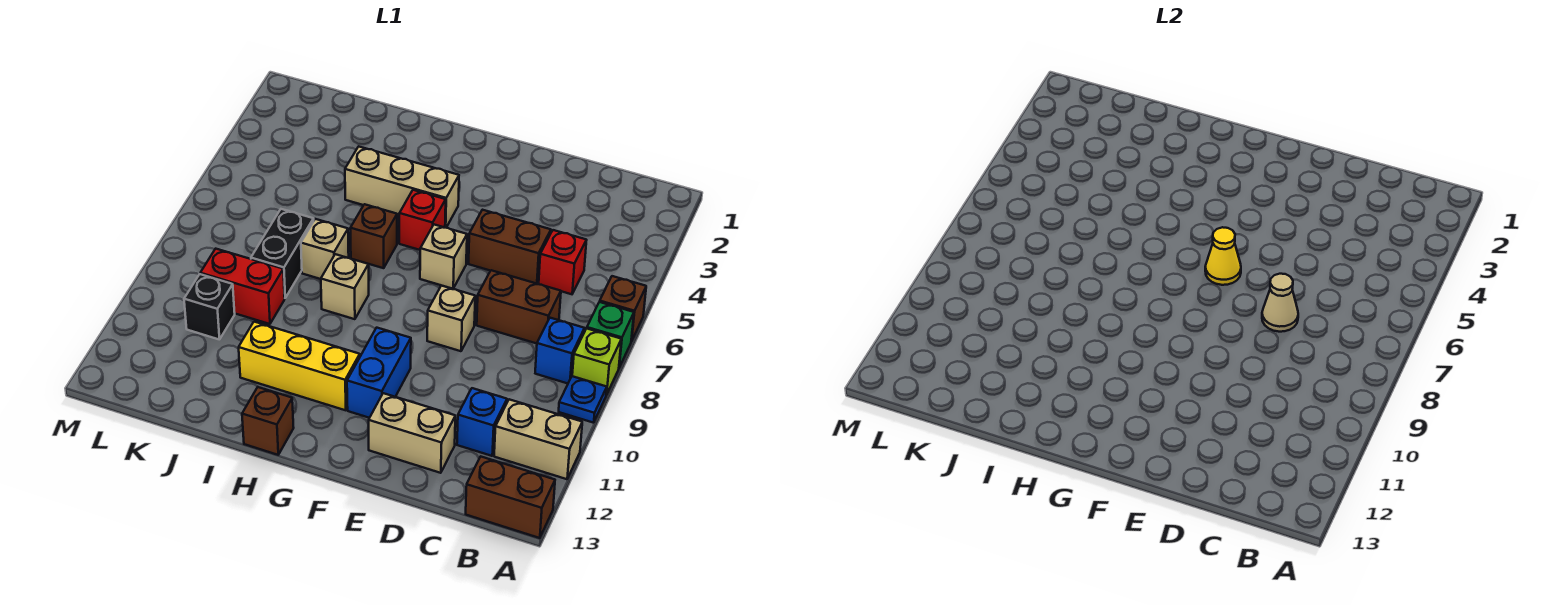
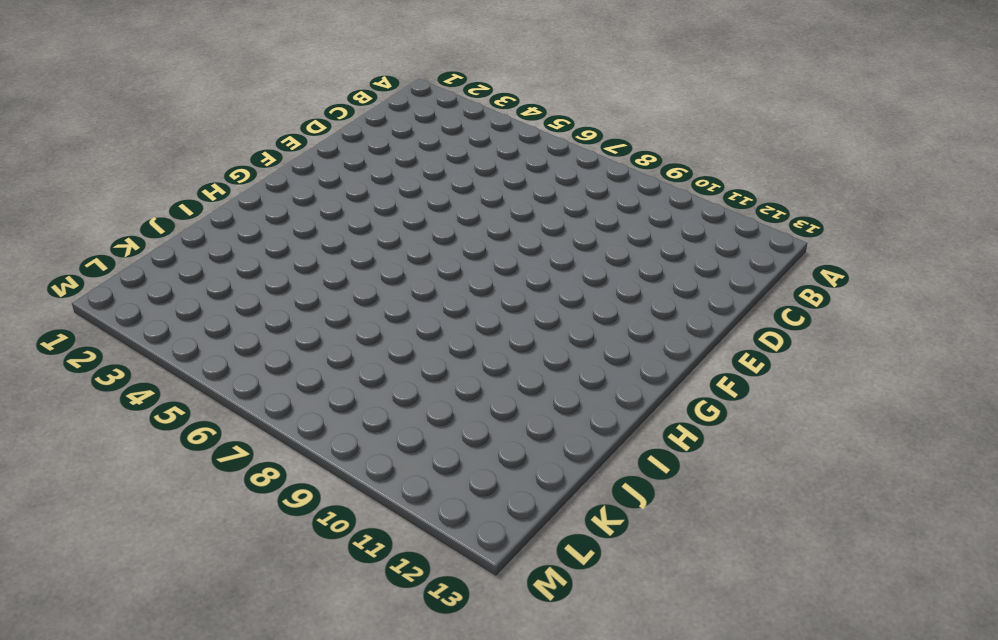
none -> brown brick A6 level 1
none -> green brick A7 level 1
none -> lime brick A8 level 1

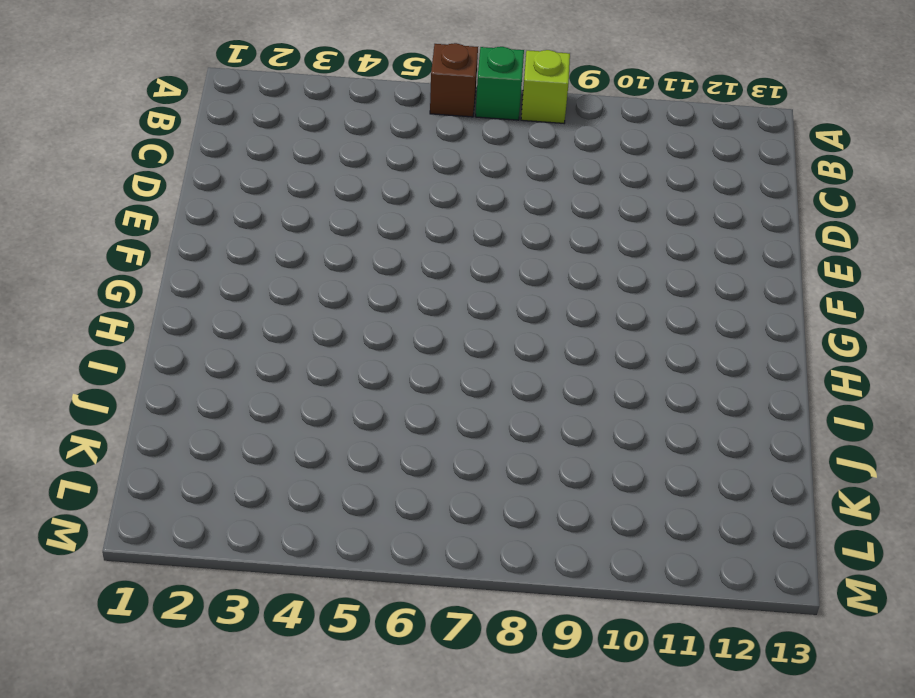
none -> blue plate A9 level 1
none -> tan brick A11:B11 level 1
none -> brown brick A13:B13 level 1

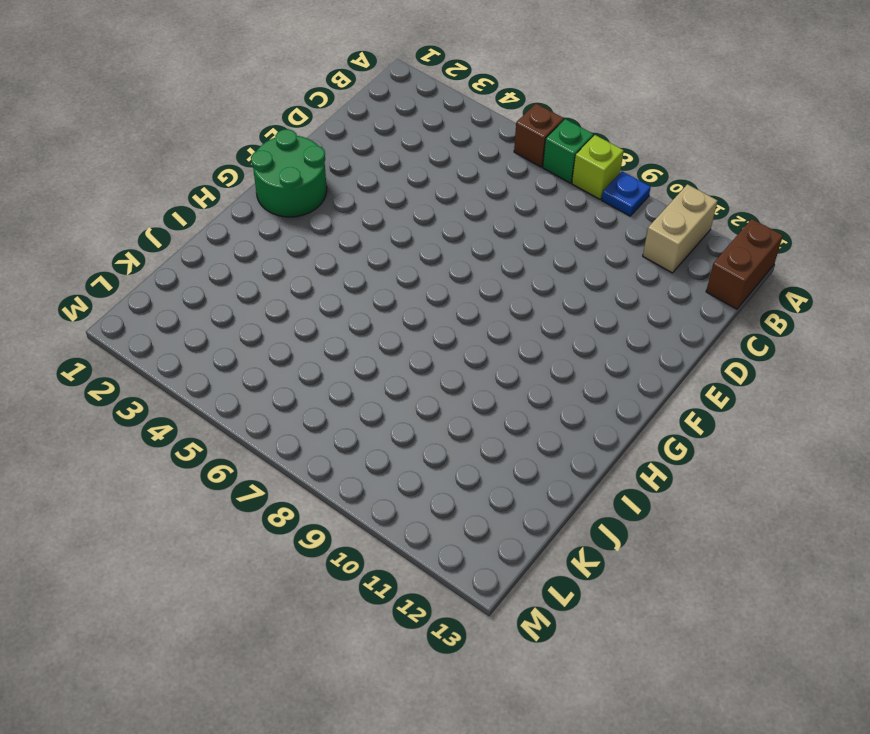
green round brick F1:G2 level 1 -> none
none -> blue brick B8 level 1
none -> red brick C5 level 1
none -> brown brick C7:D7 level 1

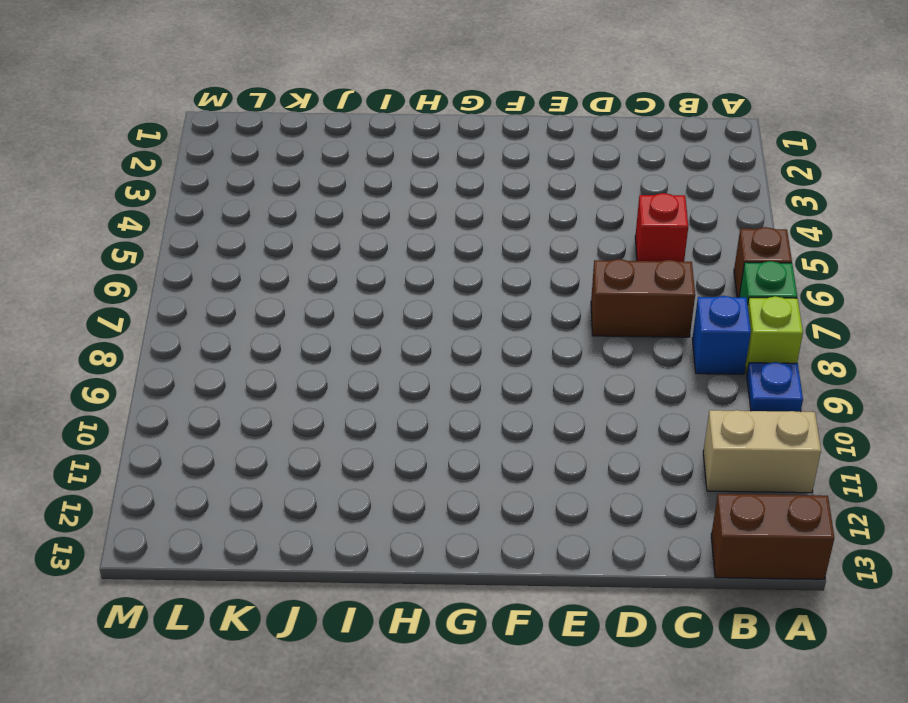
none -> blue brick C11 level 1
none -> brown brick D5:E5 level 1
none -> tan brick D12:E12 level 1

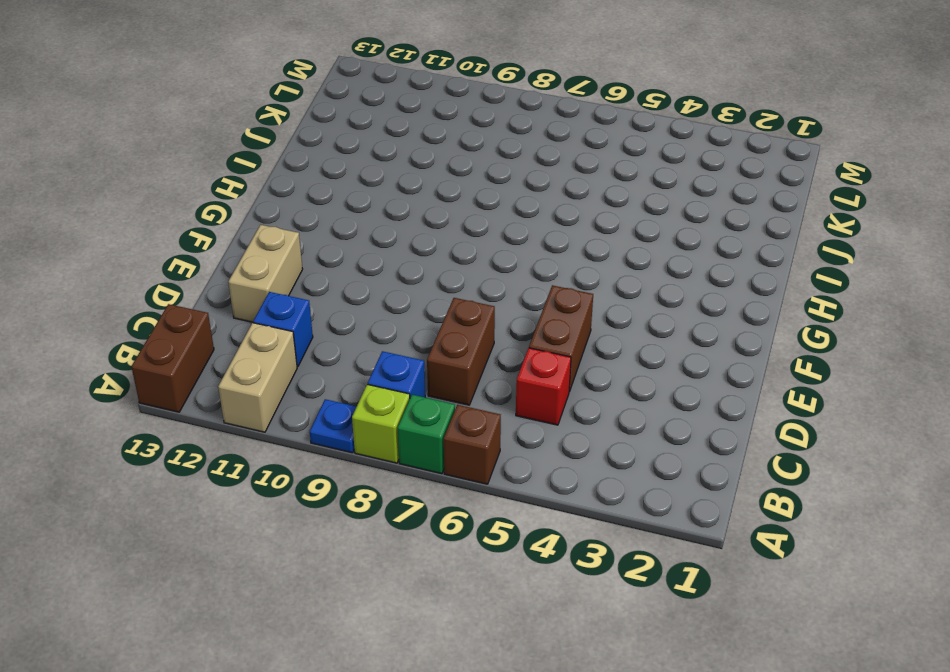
none -> tan brick E8 level 1
none -> tan brick F6 level 1
none -> blue brick F10:F11 level 1

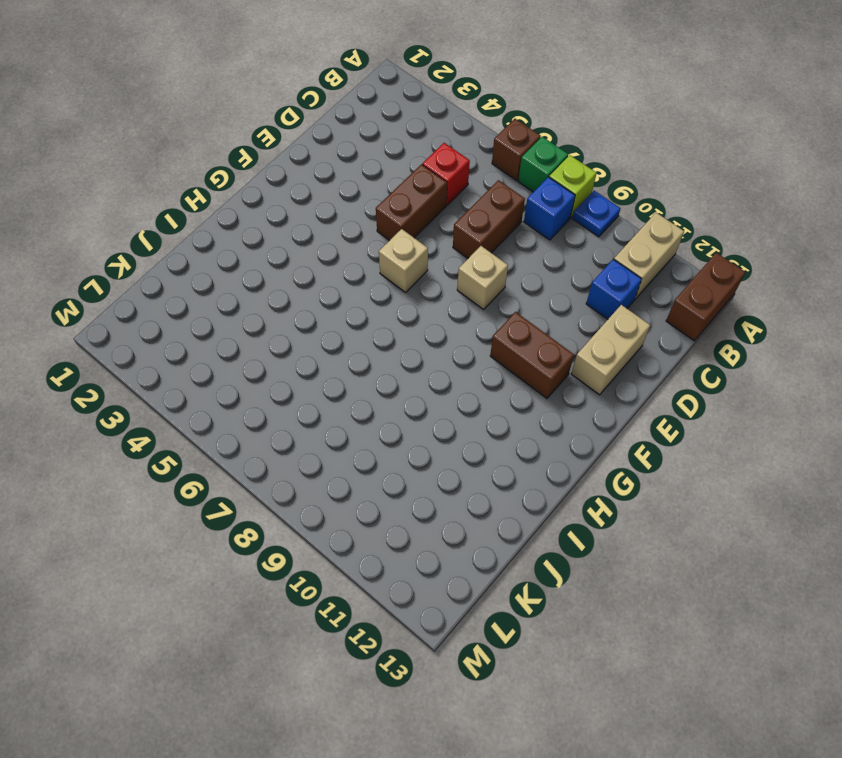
brown brick F10:F11 level 1 -> blue brick F10:F11 level 1
none -> tan brick G4:I4 level 1
none -> red brick G5 level 1
none -> yellow brick G11:I11 level 1

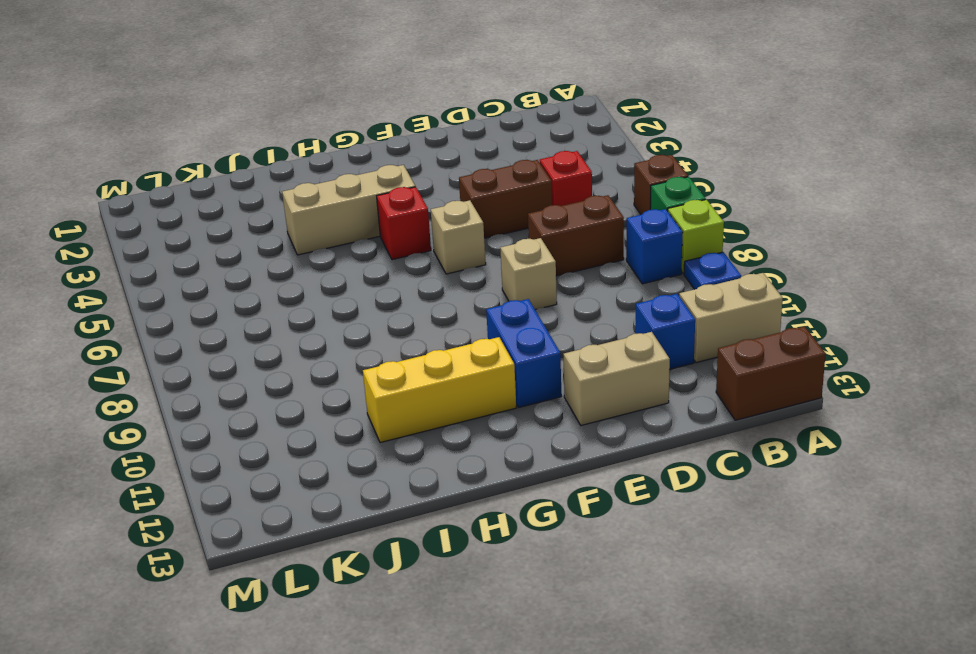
none -> brown brick H6 level 1
none -> tan brick H8 level 1
none -> brown brick H13 level 1

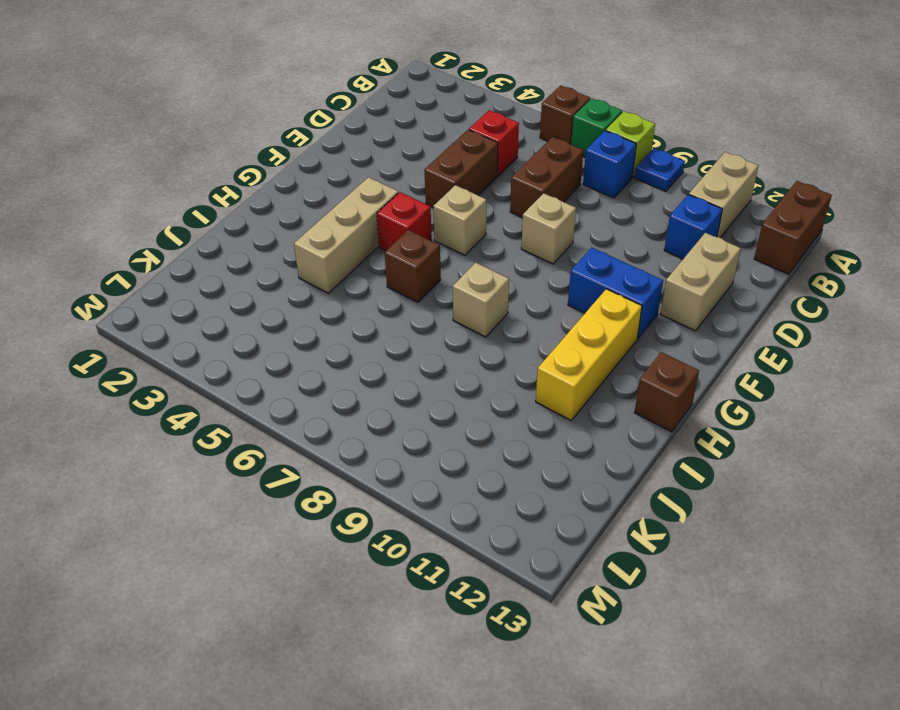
none -> tan brick I7 level 1
none -> black brick J7:J8 level 1
none -> red brick J9:K9 level 1

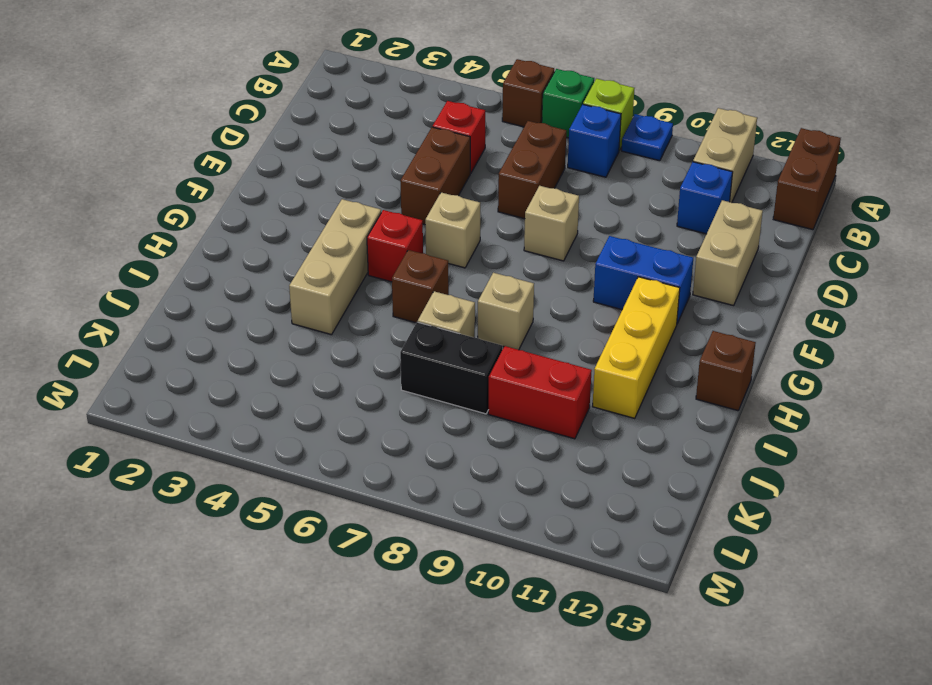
red brick J9:J10 level 1 -> red brick J9:K9 level 1
none -> black brick K10 level 1
none -> tan cone D7 level 2
none -> yellow cone F6 level 2

